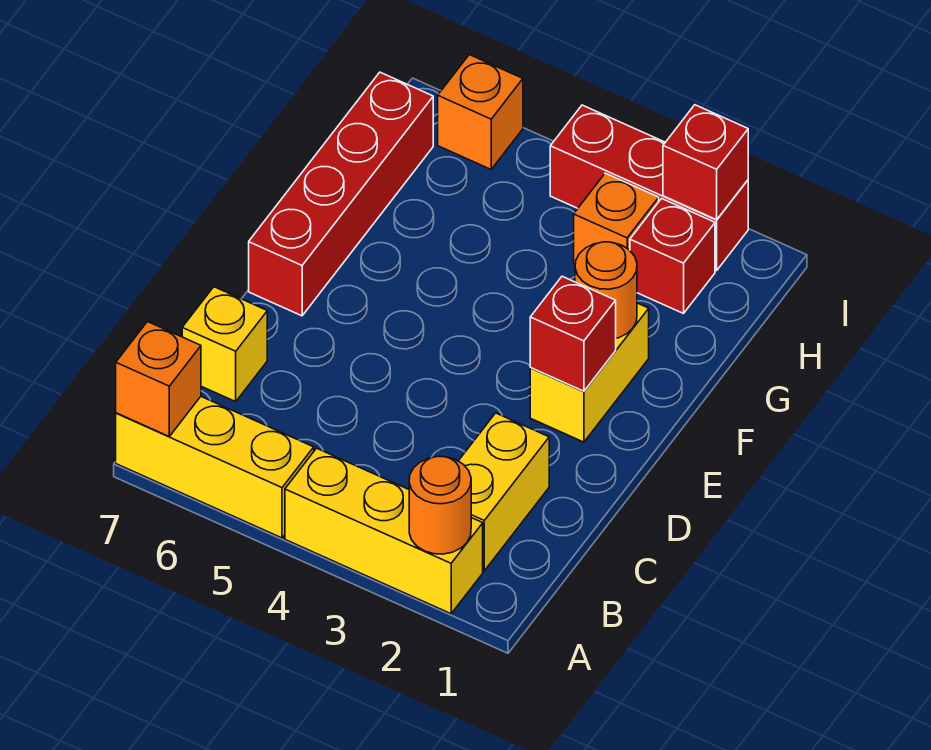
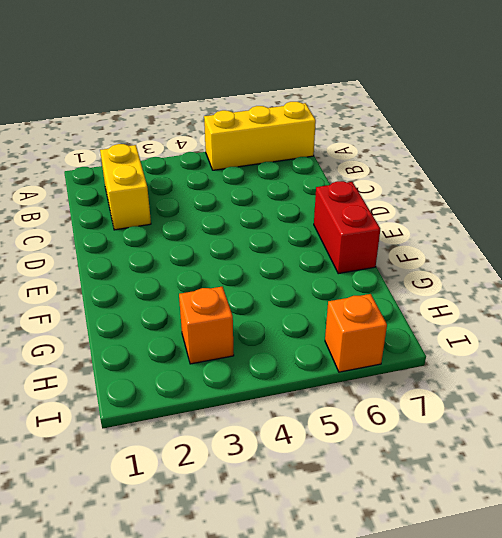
red brick E7:F7 level 1 -> red brick E7:H7 level 1
none -> yellow brick A2:A4 level 1
none -> yellow brick C7 level 1
none -> yellow brick E2:F2 level 1

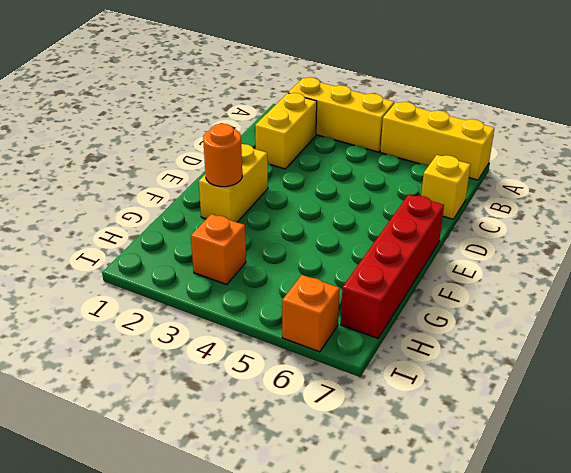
none -> red brick H2 level 1
none -> red brick I2:I4 level 1
none -> orange round brick A2 level 2

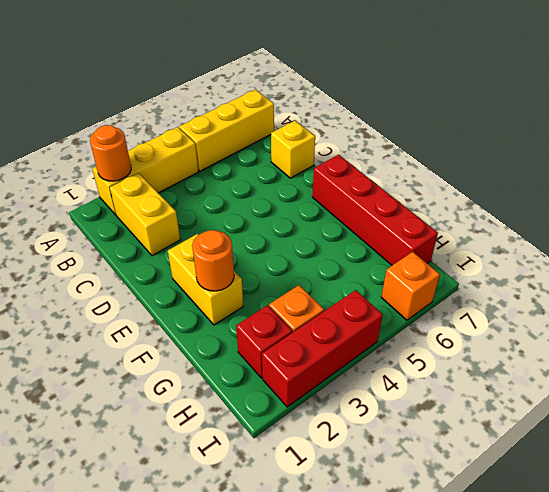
none -> orange brick A7 level 2
none -> red brick E2 level 2
none -> red brick I2 level 2

